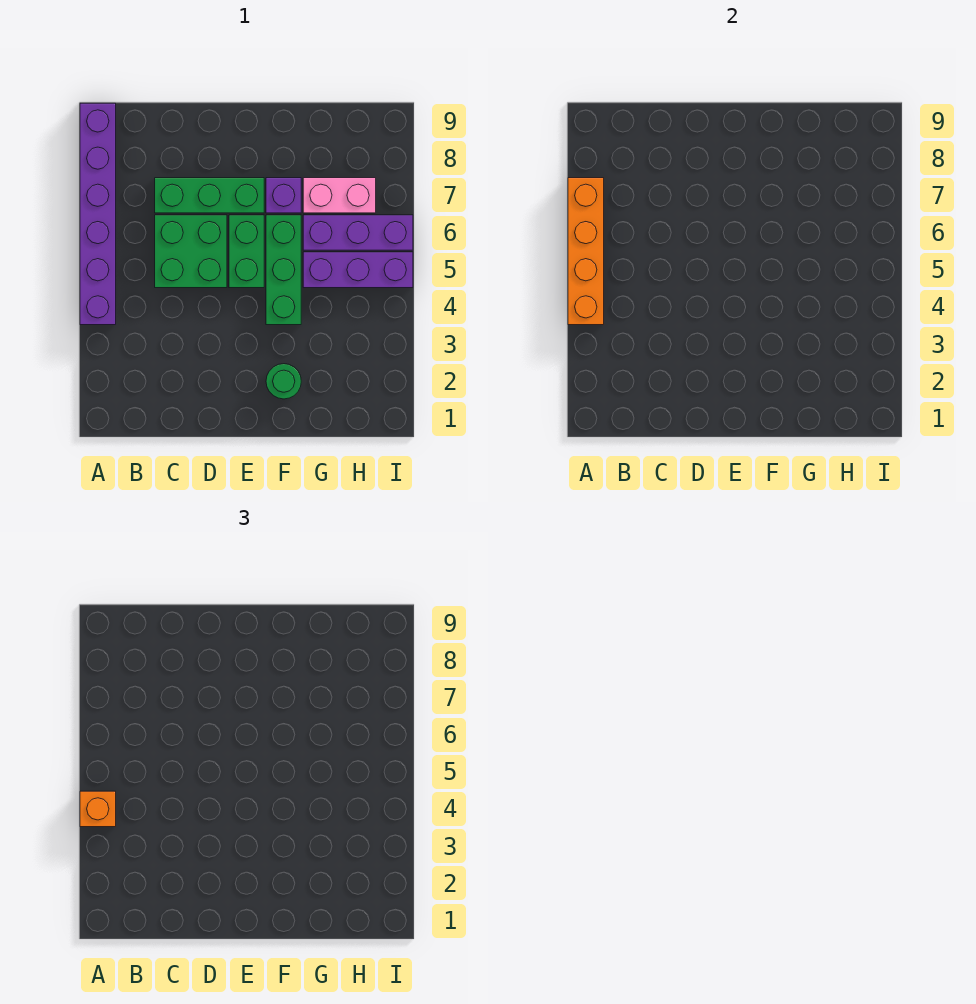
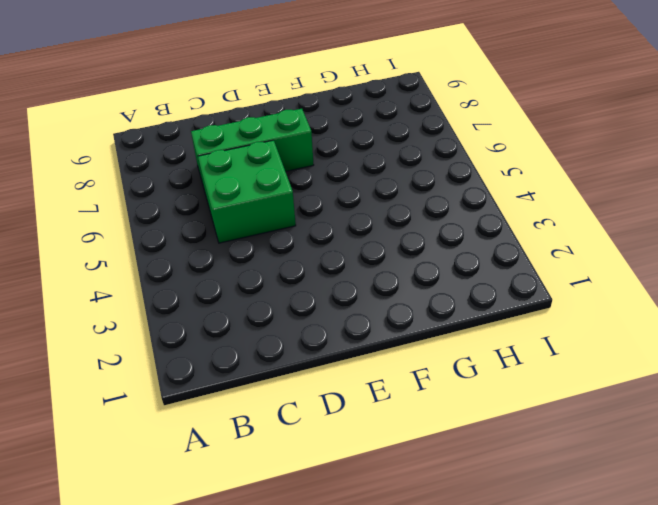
none -> purple brick A4:A9 level 1
none -> green brick E5:E6 level 1
none -> green round brick F2 level 1

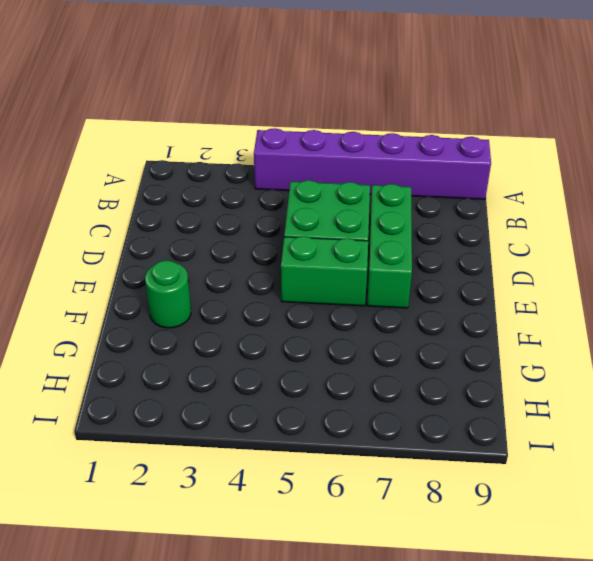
none -> green brick F4:F6 level 1
none -> purple brick F7 level 1
none -> purple brick G5:I5 level 1

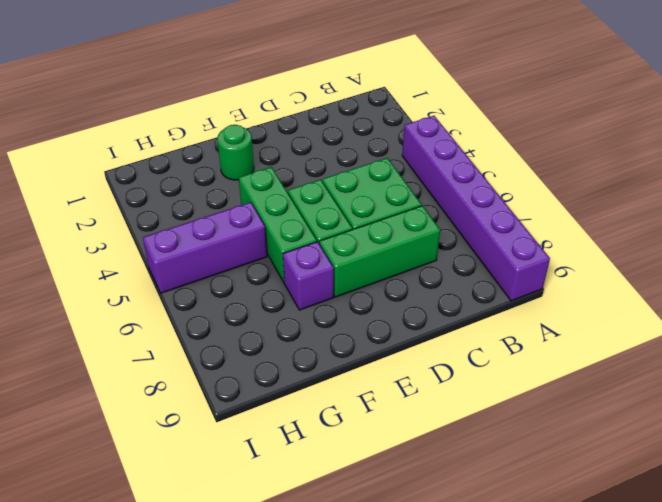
none -> purple brick G6:I6 level 1
none -> pink brick G7:H7 level 1
none -> orange brick A4:A7 level 2

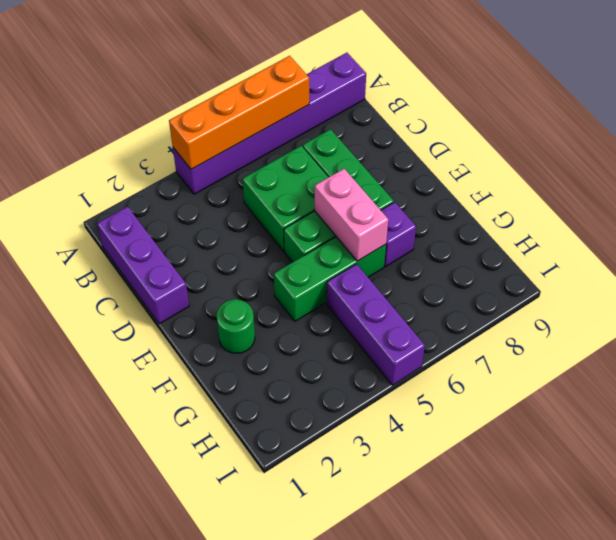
purple brick B1:D1 level 1 -> purple brick G6:I6 level 1
pink brick E6:F6 level 2 -> pink brick G7:H7 level 1
none -> orange brick A4 level 3

